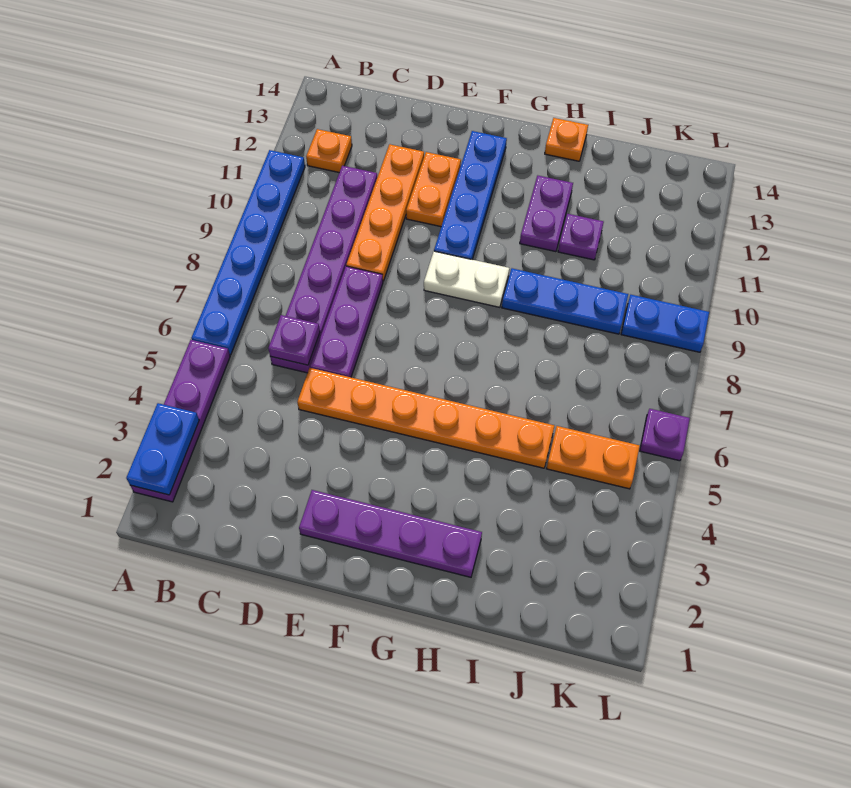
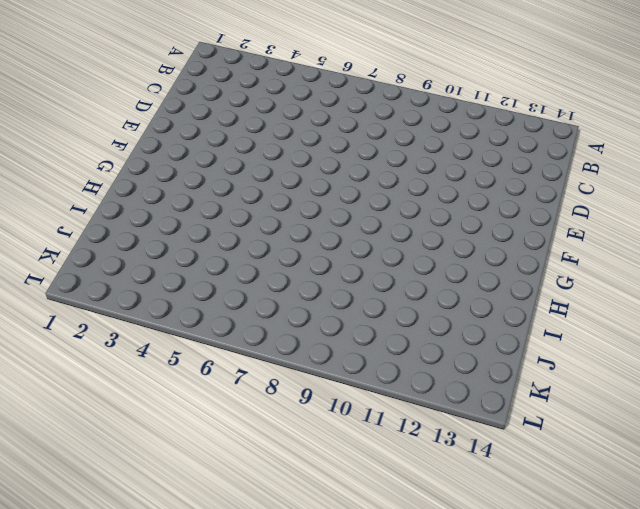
none -> purple plate A2:A5 level 1
none -> blue plate A6:A11 level 1
none -> orange plate B12 level 1

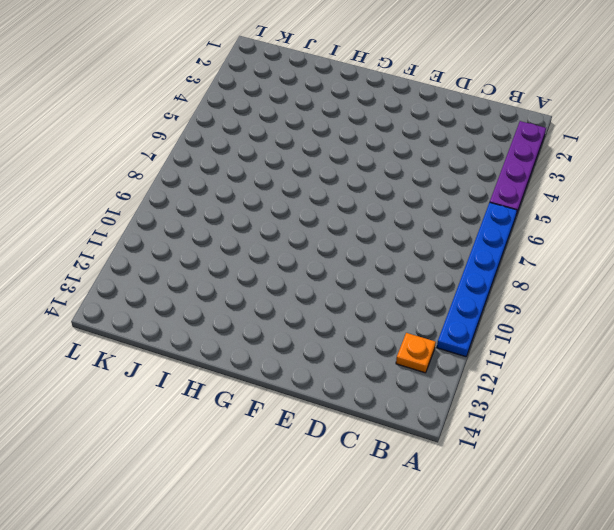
none -> purple plate C6:C11 level 1
none -> orange plate D5:I5 level 1
none -> purple plate D6:D8 level 1

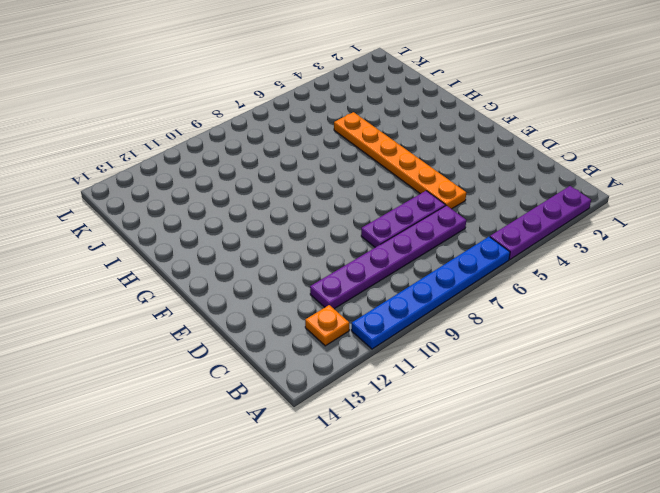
none -> orange plate D9:D12 level 1
none -> purple plate E2:H2 level 1
none -> orange plate E11:E12 level 1

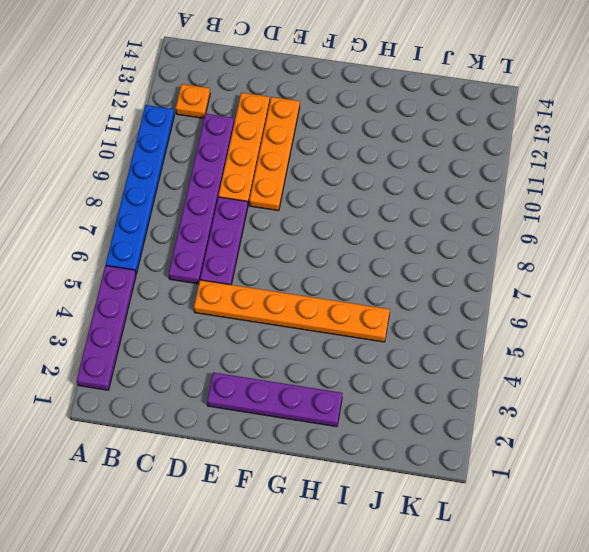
orange plate E9:E12 level 1 -> orange plate E11:E12 level 1
none -> white plate F9:G9 level 1
none -> blue plate F10:F13 level 1
none -> blue plate H9:J9 level 1

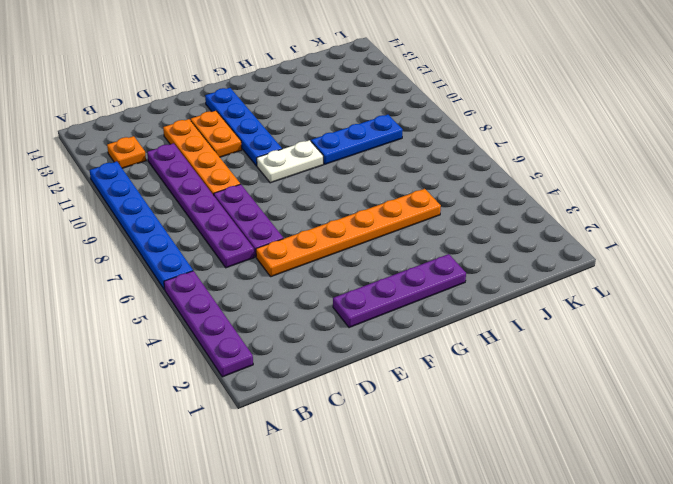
none -> purple plate H11:H12 level 1
none -> orange plate H14 level 1
none -> purple plate I11 level 1

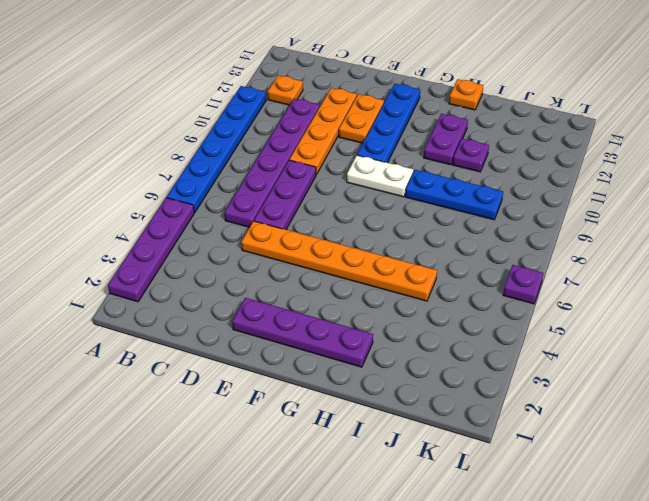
none -> orange plate J5:K5 level 1
none -> blue plate K9:L9 level 1
none -> blue plate A2:A3 level 2

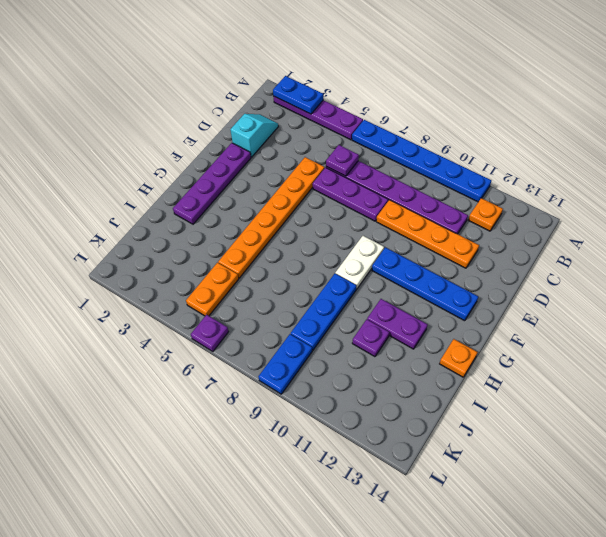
cyan slope C2:D2 level 1 top D -> none
none -> orange plate E11:E12 level 1

